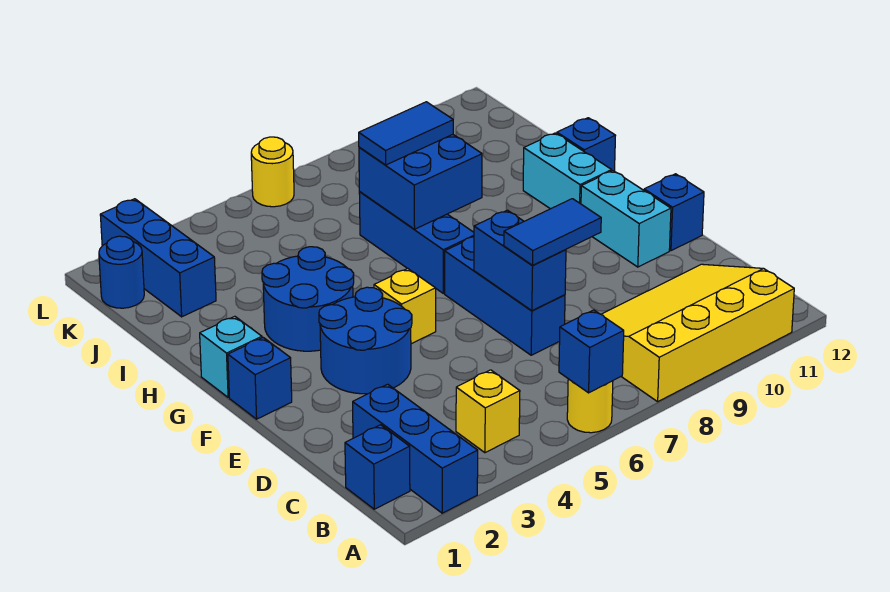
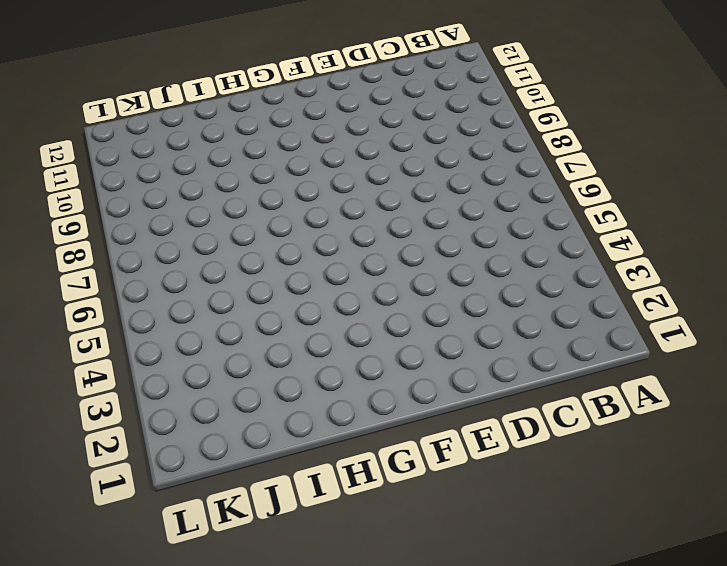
none -> blue brick A2:C2 level 1
none -> yellow round brick A6 level 1
none -> yellow slope A8:C11 level 1 top A

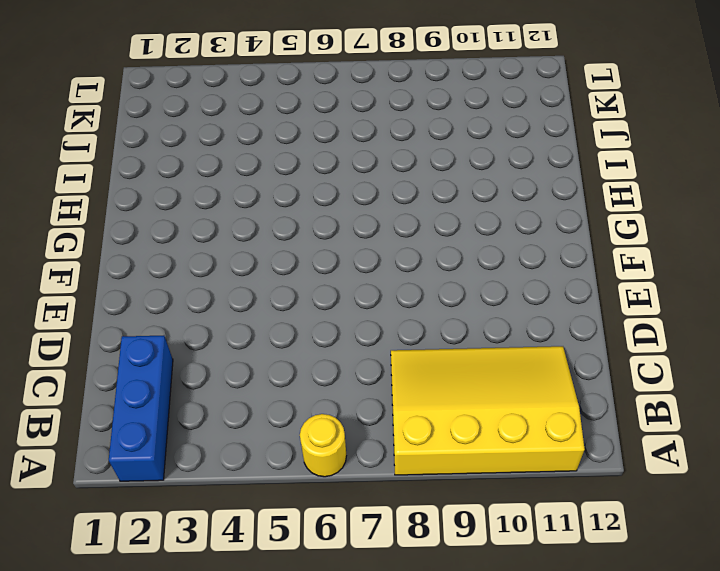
none -> blue brick B1 level 1
none -> yellow brick B4 level 1
none -> blue brick D7:F7 level 1

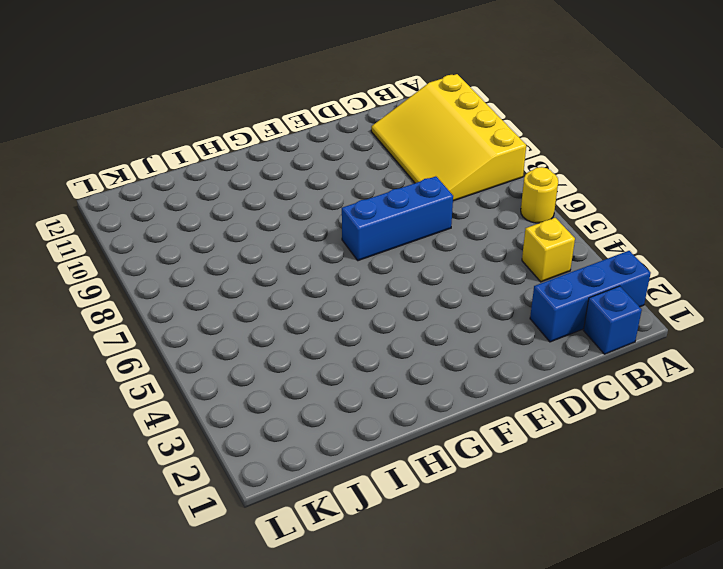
none -> blue round brick E3:F4 level 1
none -> cyan brick E11:F11 level 1
none -> blue brick E12 level 1

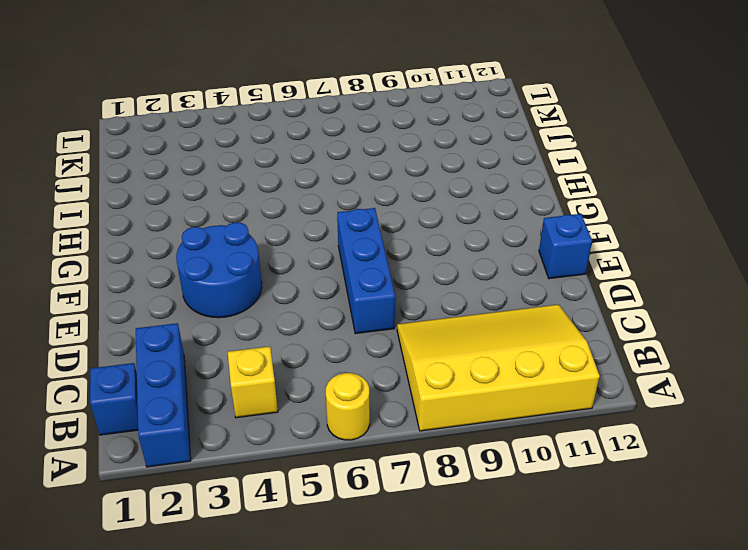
none -> cyan brick E11:F11 level 1
none -> blue brick F1 level 1
none -> yellow brick F5 level 1

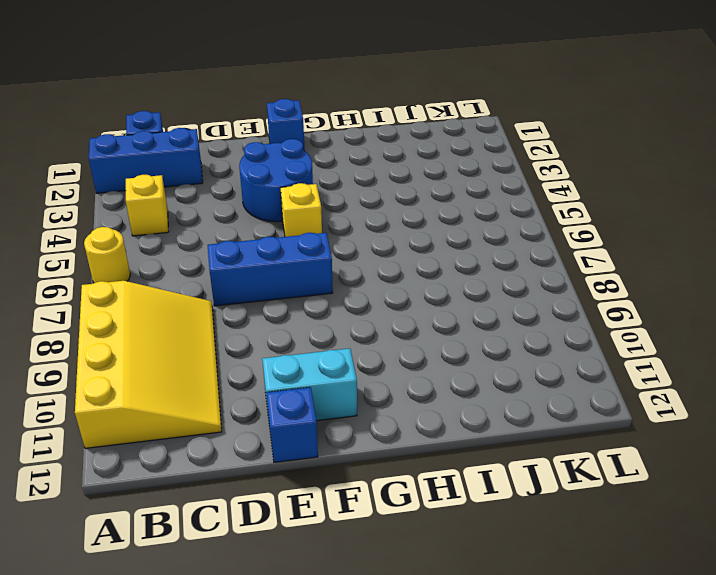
none -> cyan brick G1 level 1
none -> blue round brick G3:H4 level 1
none -> blue brick G7:I7 level 1

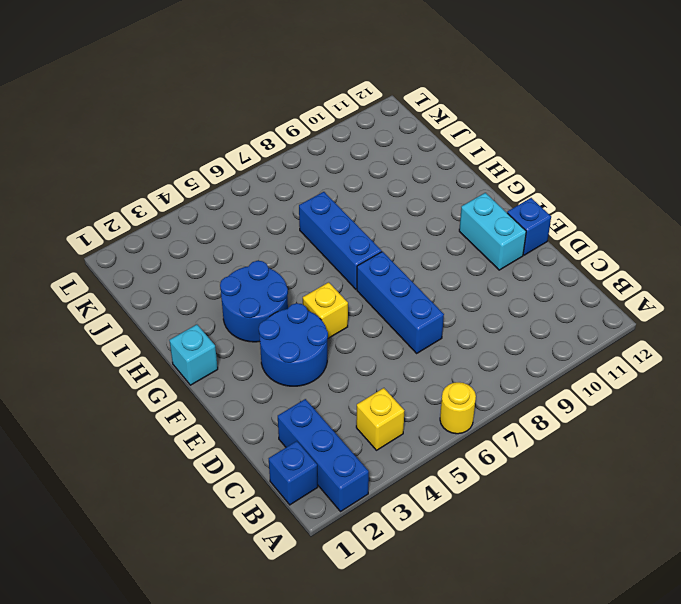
none -> yellow slope A8:C11 level 1 top A
none -> blue brick F1 level 1
none -> cyan brick G11:H11 level 1

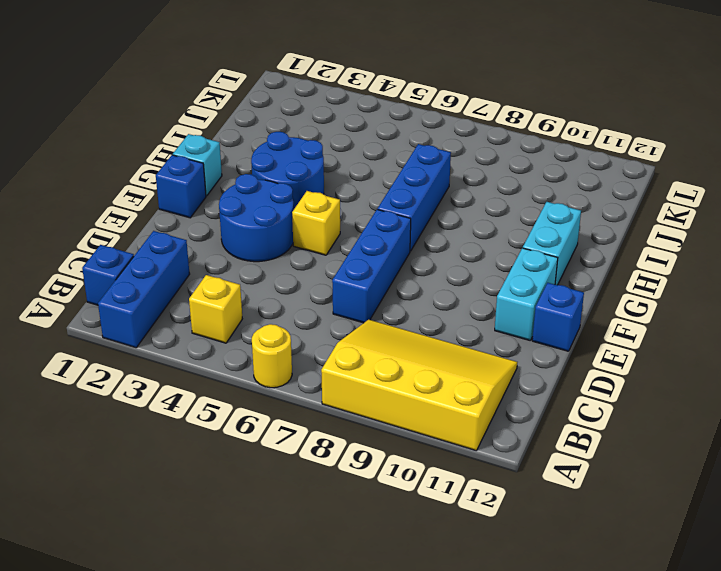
none -> blue brick H12 level 1
none -> blue brick J2:L2 level 1
none -> blue round brick K1 level 1

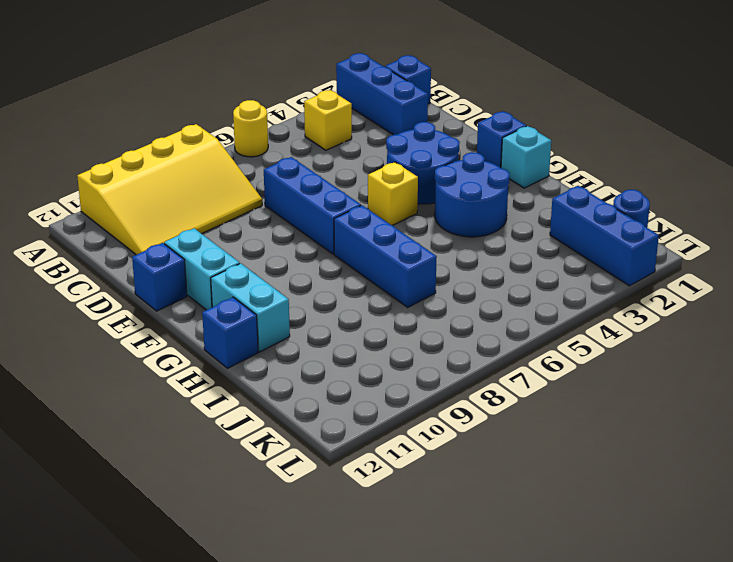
none -> yellow round brick L6 level 1
none -> blue brick A6 level 2
none -> blue brick D7:E7 level 2

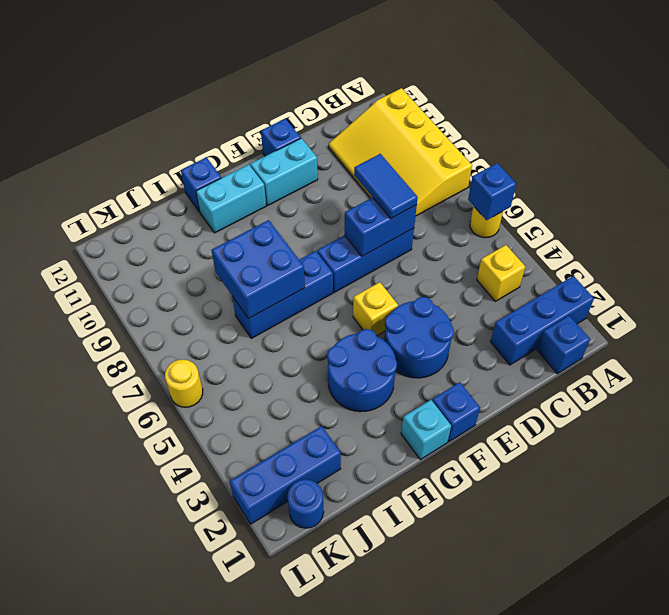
none -> blue tile I7:I8 level 3

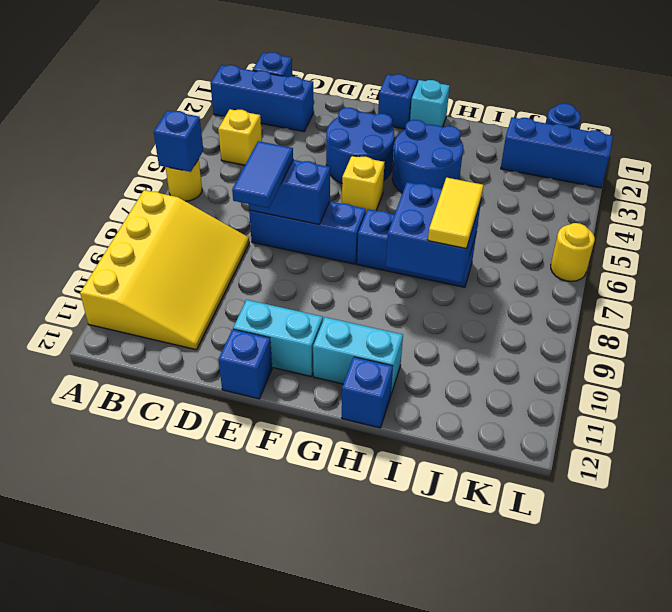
yellow tile I7:I8 level 3 -> blue tile I7:I8 level 3

